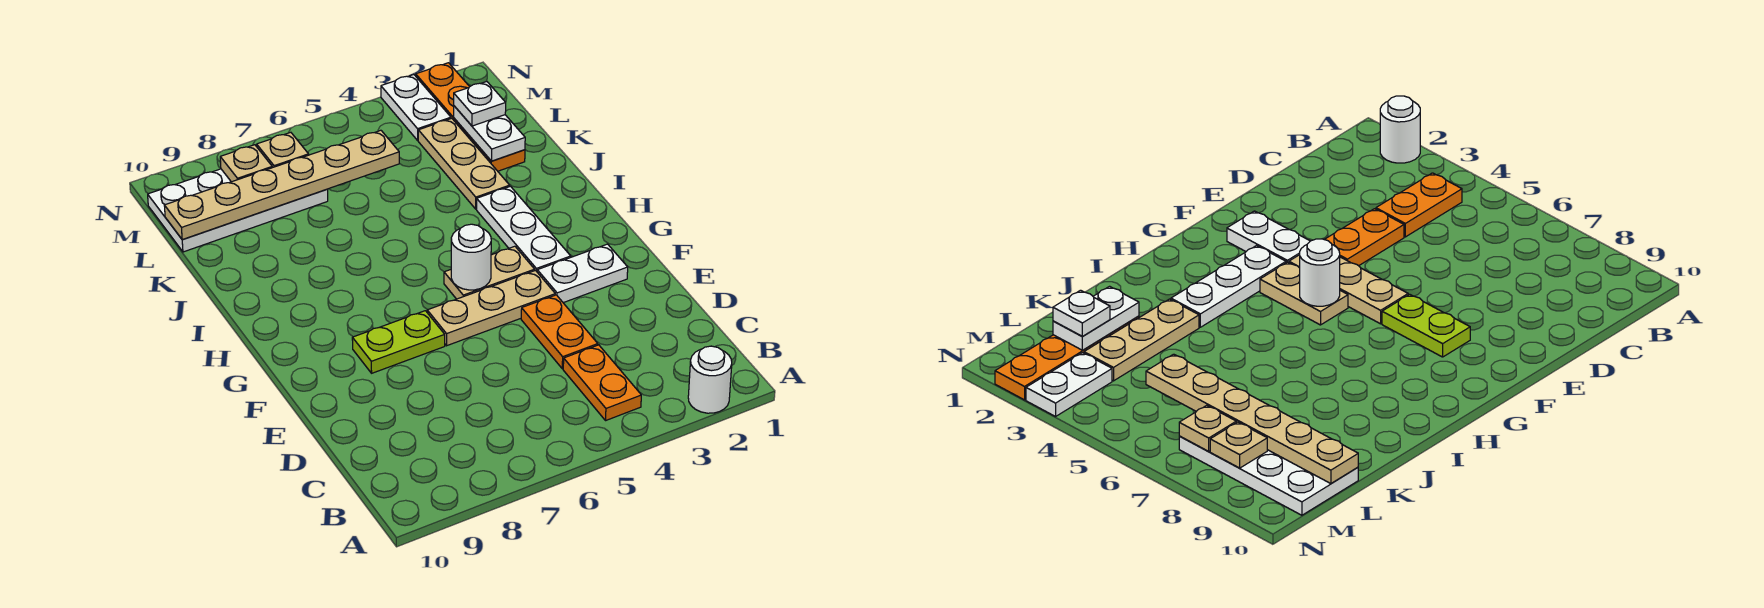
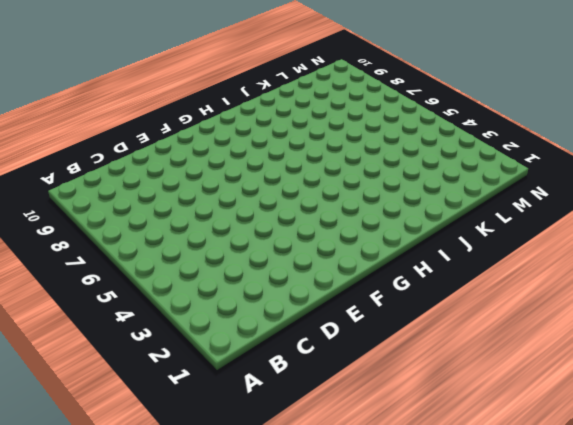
none -> white round brick A2 level 1
none -> orange plate B4:C4 level 1
none -> orange plate D4:E4 level 1

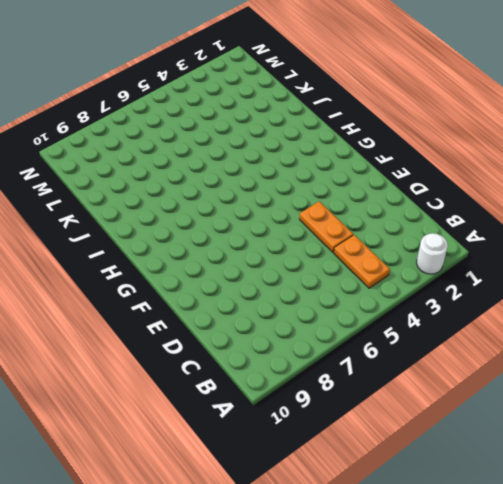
none -> white plate F2:F3 level 1
none -> tan plate F4:F6 level 1
none -> lime plate F7:F8 level 1

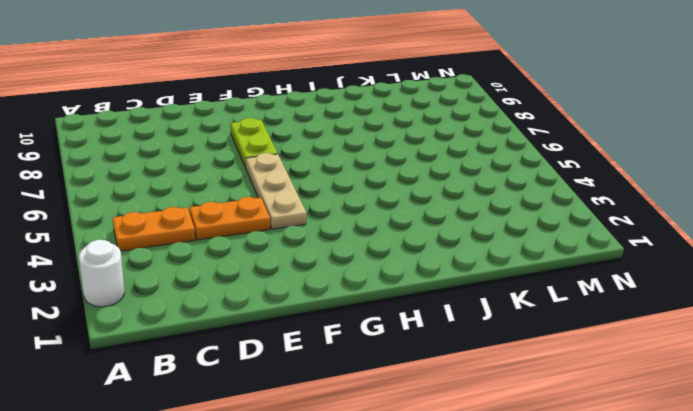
none -> white plate F2:F3 level 1
none -> white plate G3:I3 level 1
none -> tan plate G4:G5 level 1

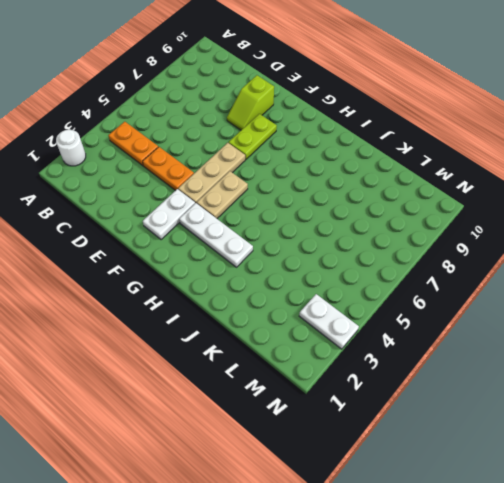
lime slope E8:E9 level 1 top 9 -> none
none -> tan plate J3:L3 level 1
none -> orange plate K2:N2 level 1
none -> white plate L7:M10 level 1

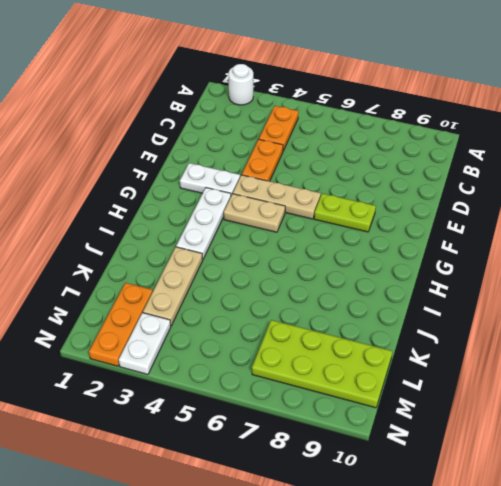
orange plate L2:N2 level 1 -> orange plate K2:N2 level 1
lime plate L7:M10 level 1 -> white plate L7:M10 level 1
none -> white round brick G5 level 2
none -> white plate K2:L2 level 2
none -> tan plate L5:L10 level 2

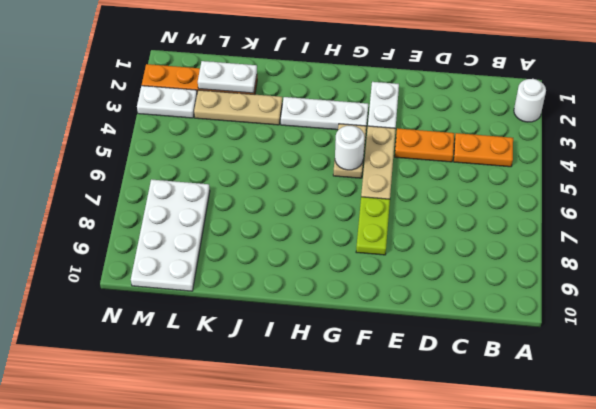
none -> tan plate L5:L10 level 2
none -> tan plate M7 level 2
none -> tan plate M8 level 2

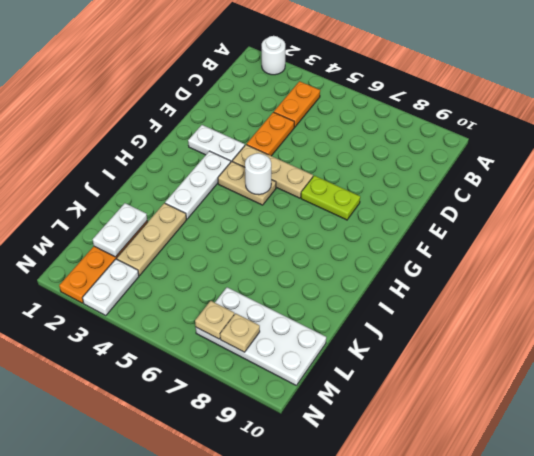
none -> tan plate L5:L10 level 2
none -> white plate L2 level 3

